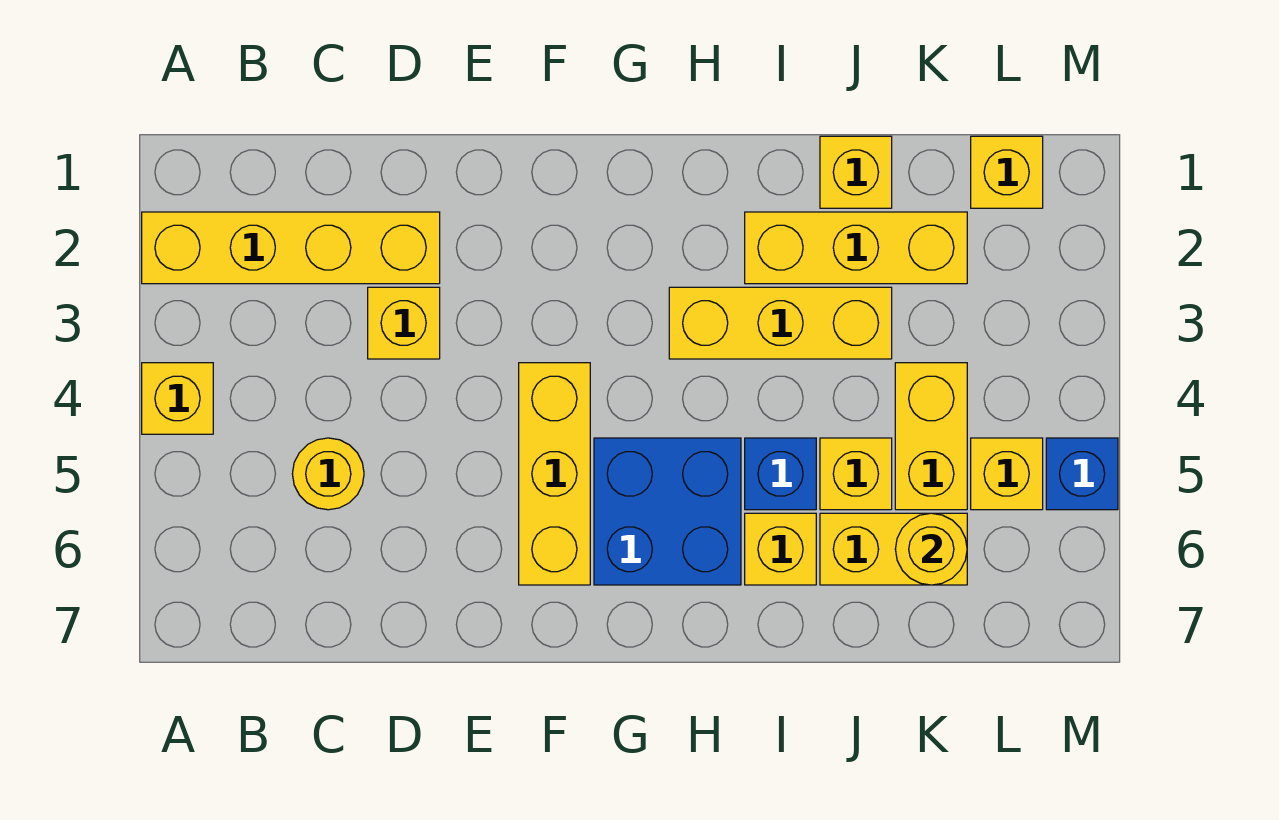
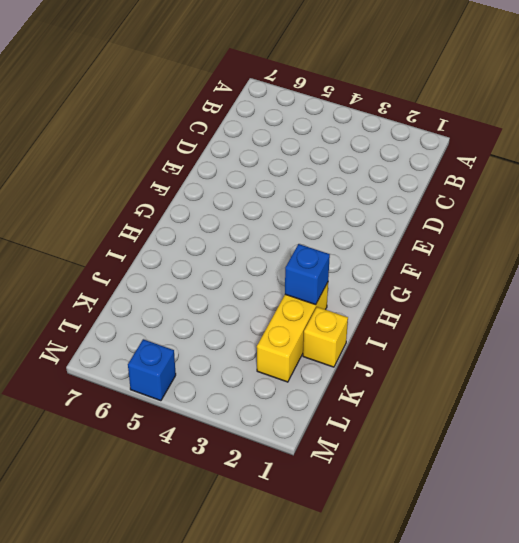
blue brick I2 level 2 -> blue brick I5 level 1
none -> yellow brick A2:D2 level 1
none -> yellow brick A4 level 1
none -> yellow round brick C5 level 1

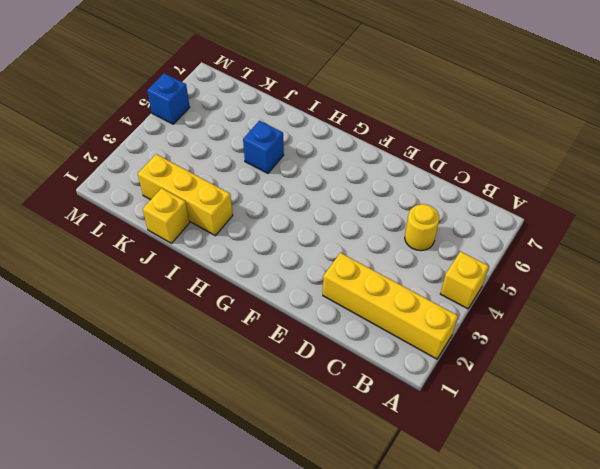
none -> yellow brick D3 level 1
none -> yellow brick F4:F6 level 1
none -> blue brick G5:H6 level 1

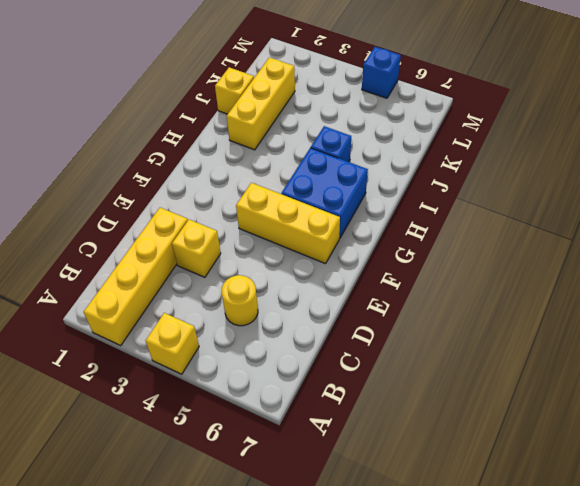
none -> yellow brick H3:J3 level 1
none -> yellow brick I6 level 1
none -> yellow brick J5 level 1

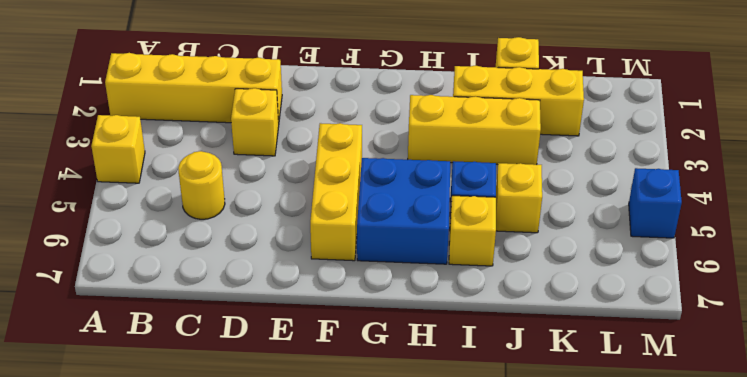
none -> yellow brick J6:K6 level 1
none -> yellow brick K4:K5 level 1
none -> yellow brick L1 level 1

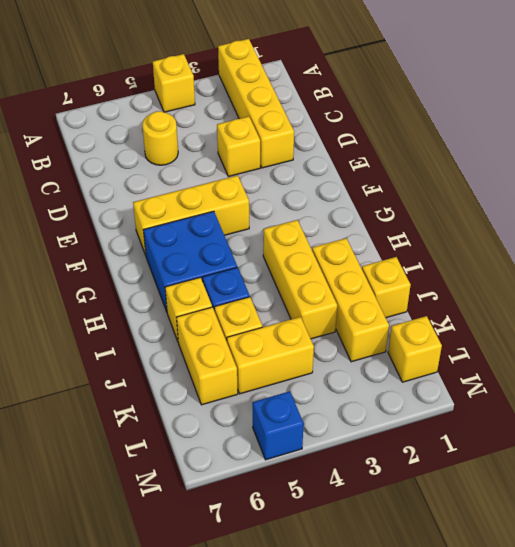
none -> yellow brick L5 level 1
none -> yellow round brick K6 level 2

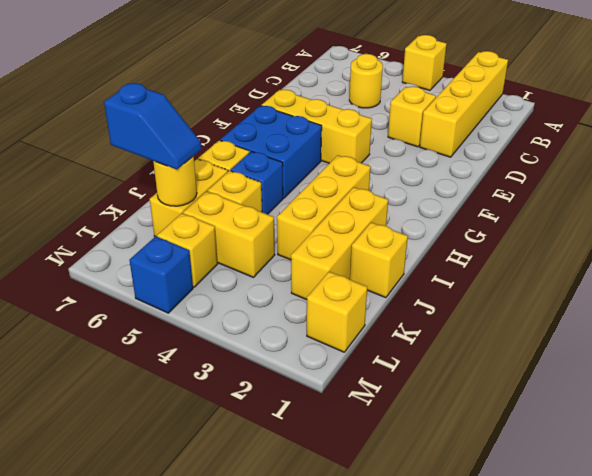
blue slope K6:K7 level 3 top 7 -> none

